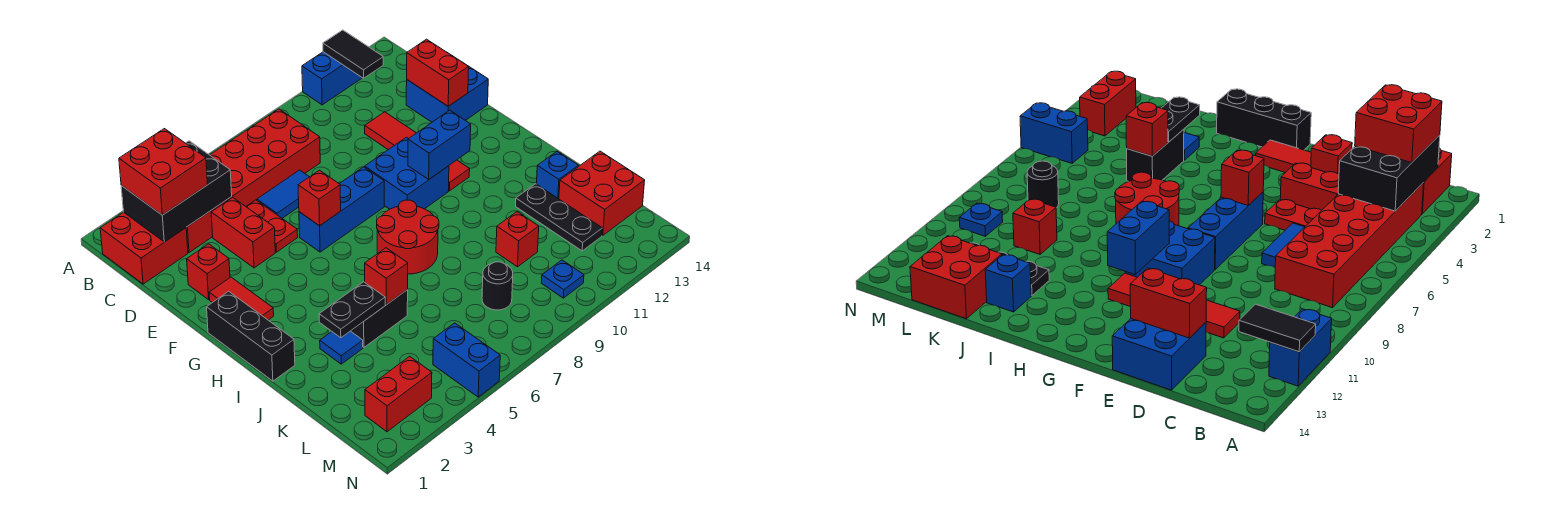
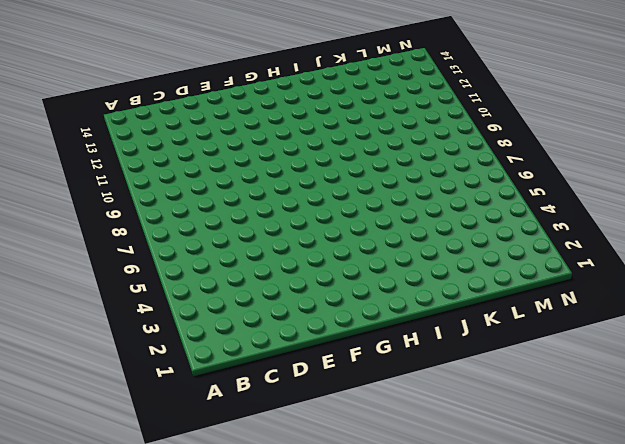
none -> blue brick A11:A12 level 1
none -> red brick B1:C2 level 1
none -> red brick B3:C8 level 1
none -> red brick D4:E4 level 1

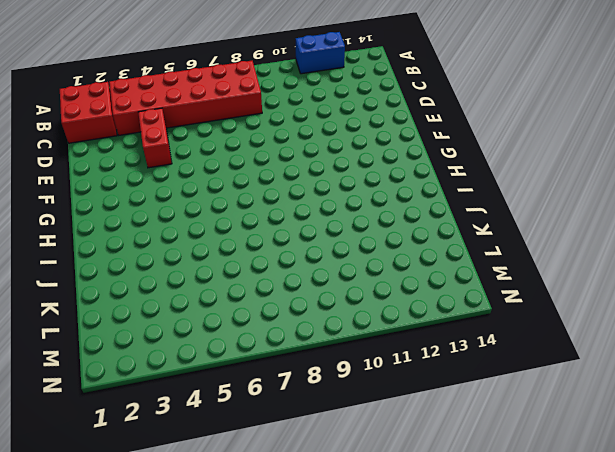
none -> red plate D5:E5 level 1
none -> blue tile D6:D7 level 1
none -> red tile D11:G11 level 1
none -> blue brick D13:E14 level 1

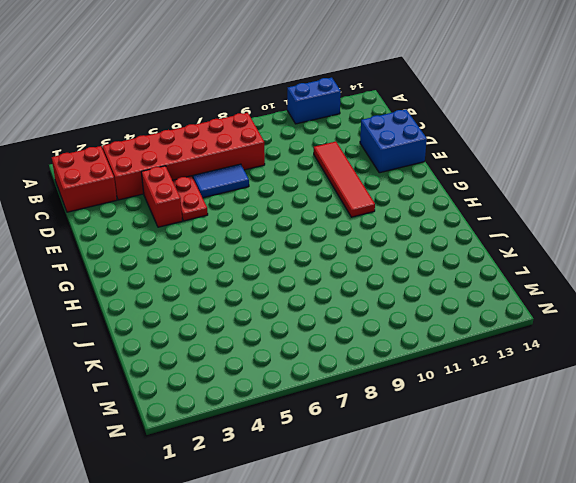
none -> red brick E2 level 1
none -> red tile F2:G2 level 1
none -> blue brick F6:F8 level 1
none -> blue brick F9:G10 level 1

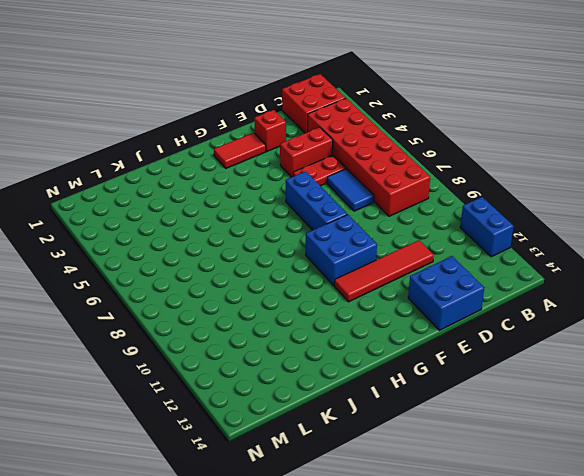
none -> black brick G1:I1 level 1
none -> red round brick H7:I8 level 1
none -> blue tile J3 level 1
none -> black brick J4:J5 level 1

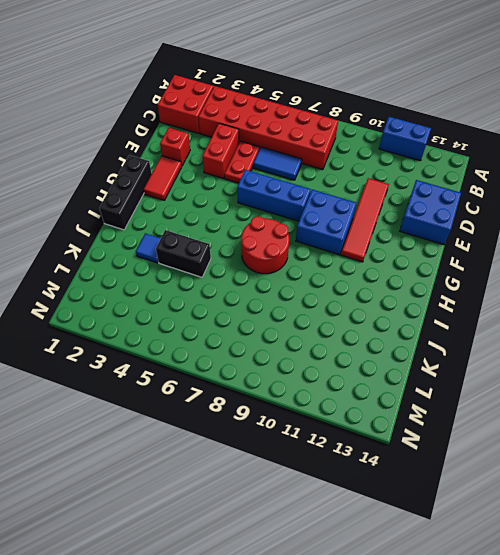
none -> black plate J12:L12 level 1
none -> blue brick J13 level 1
none -> red brick K10 level 1
none -> red brick K13:L14 level 1

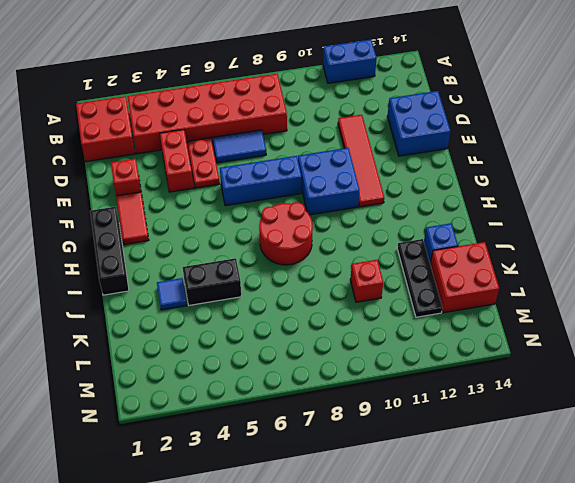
none -> black round brick L8 level 1
none -> red brick M2:M3 level 1
none -> blue brick M5:N5 level 1
none -> blue plate M10 level 1

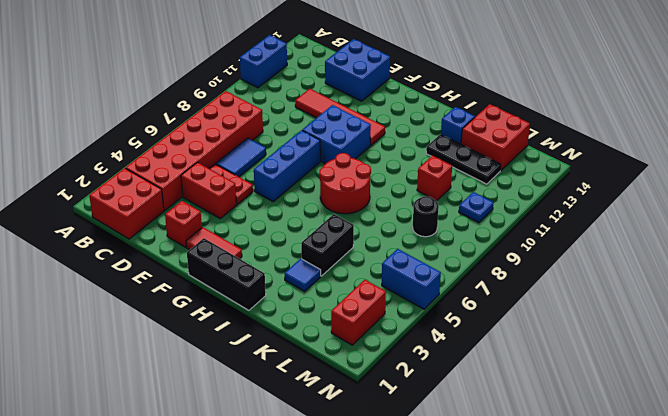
none -> black tile A12:B12 level 2
none -> black brick B2:C4 level 2
none -> red brick D13:E13 level 2
none -> red brick F6 level 2

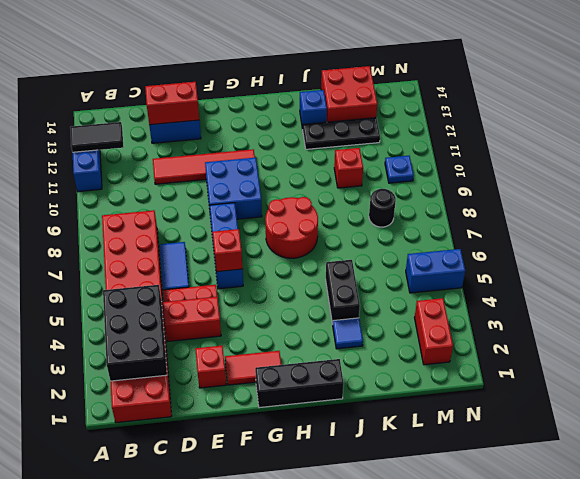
none -> blue brick G10:G11 level 2
none -> black plate J3:J4 level 2
none -> red brick J5 level 2
none -> red brick B2:C3 level 3

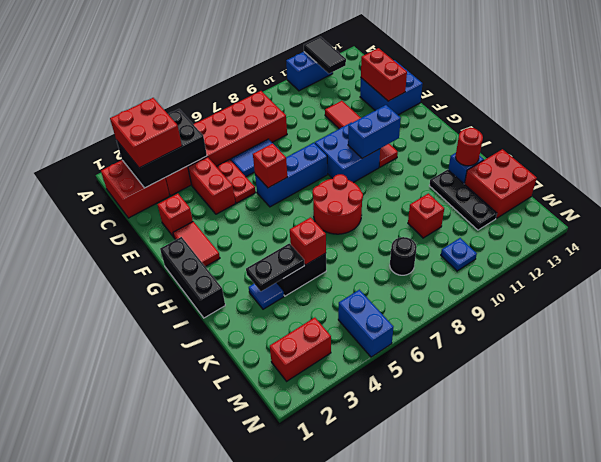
red round brick J13 level 2 -> none

